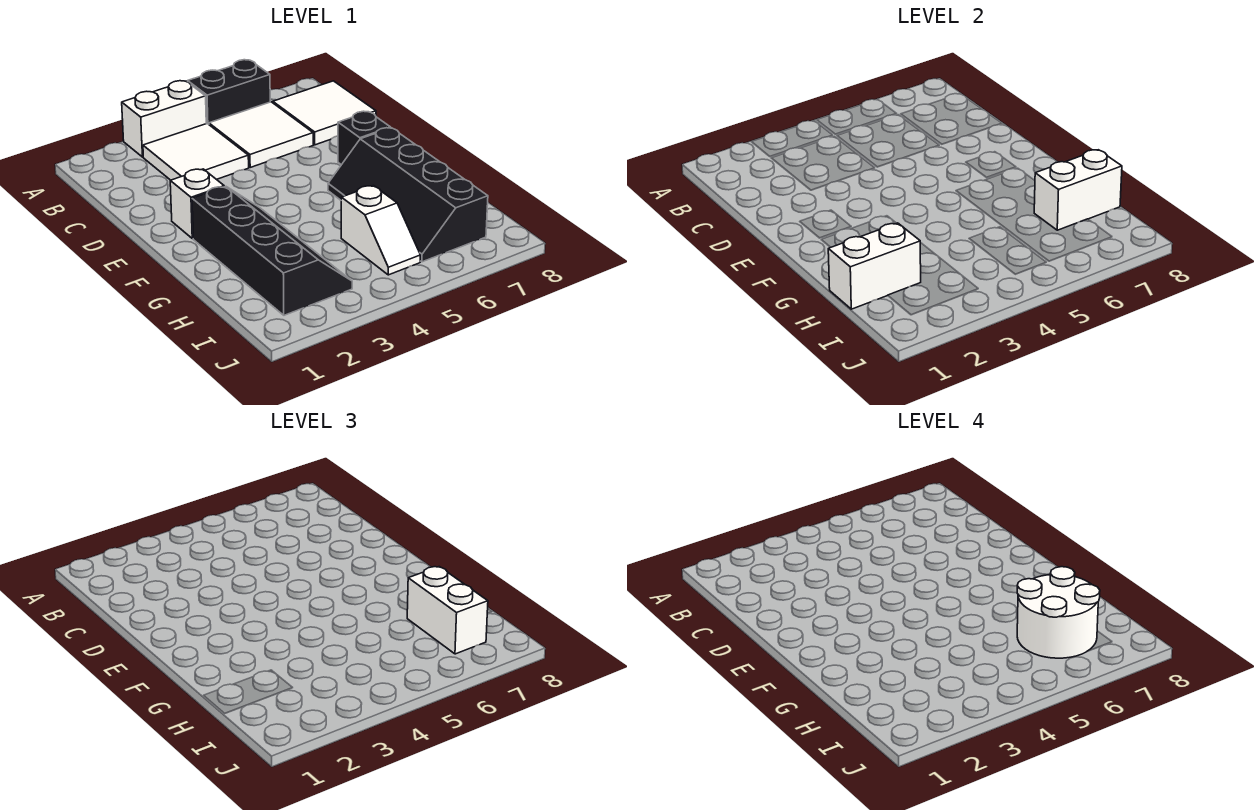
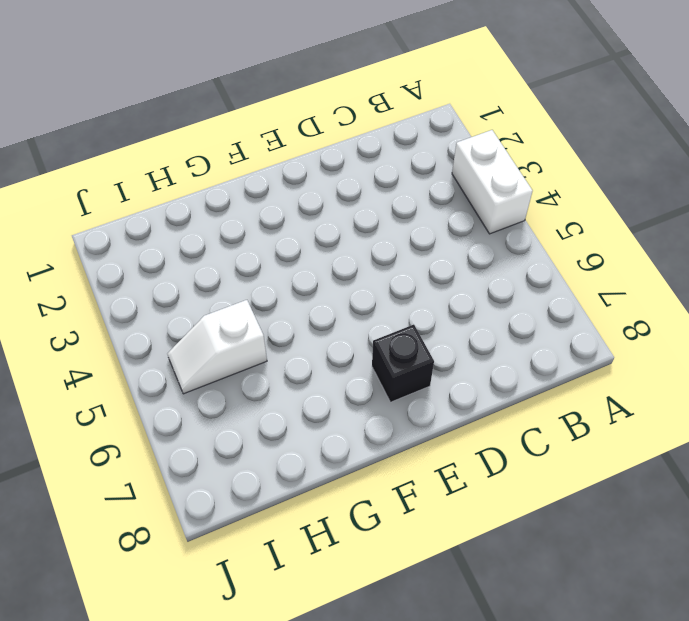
none -> black brick A5:A6 level 1
none -> white tile B3:C4 level 1
none -> white tile B5:C6 level 1

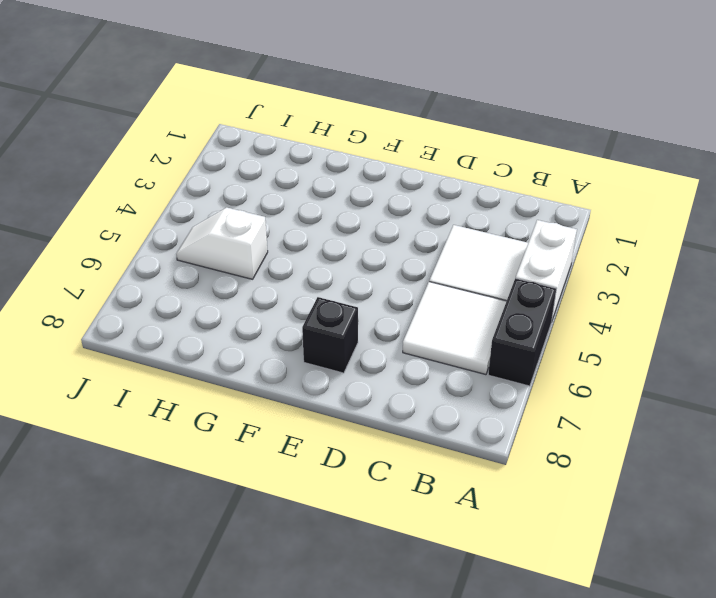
none -> white tile B7:C8 level 1
none -> white brick E2 level 1
none -> black slope F2:I3 level 1 top 2

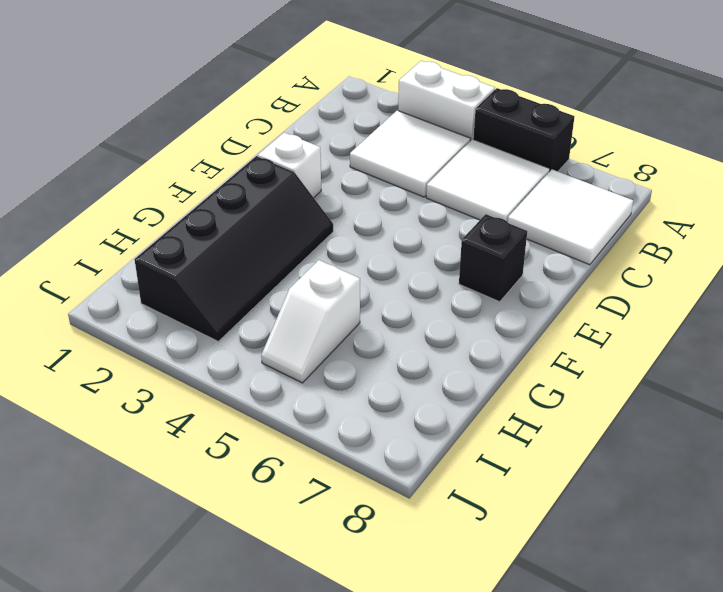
none -> black slope F6:I7 level 1 top 7
none -> white brick H1:H2 level 2
none -> white brick H7:H8 level 2

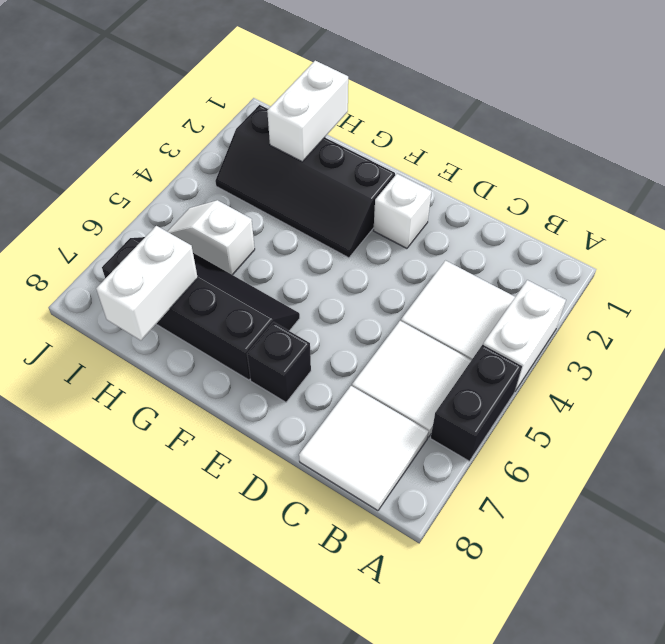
none -> white brick H7:I7 level 3
none -> white round brick H6:I7 level 4

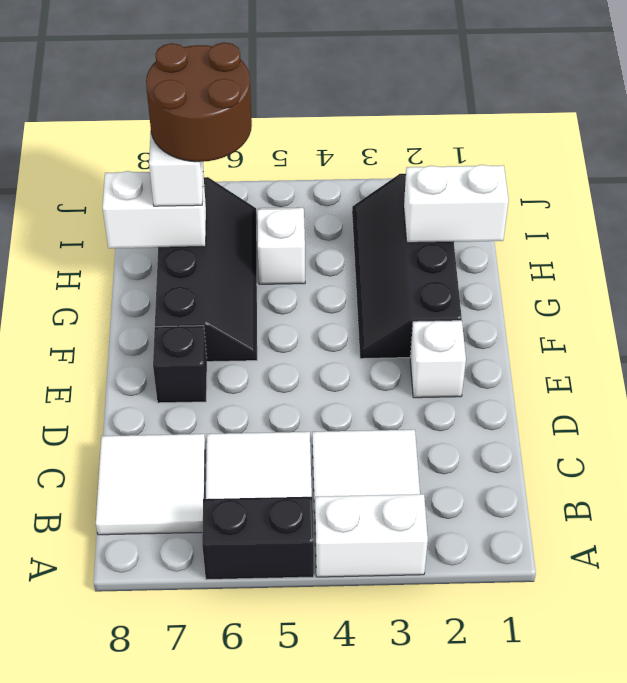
brown round brick H6:I7 level 4 -> white round brick H6:I7 level 4

